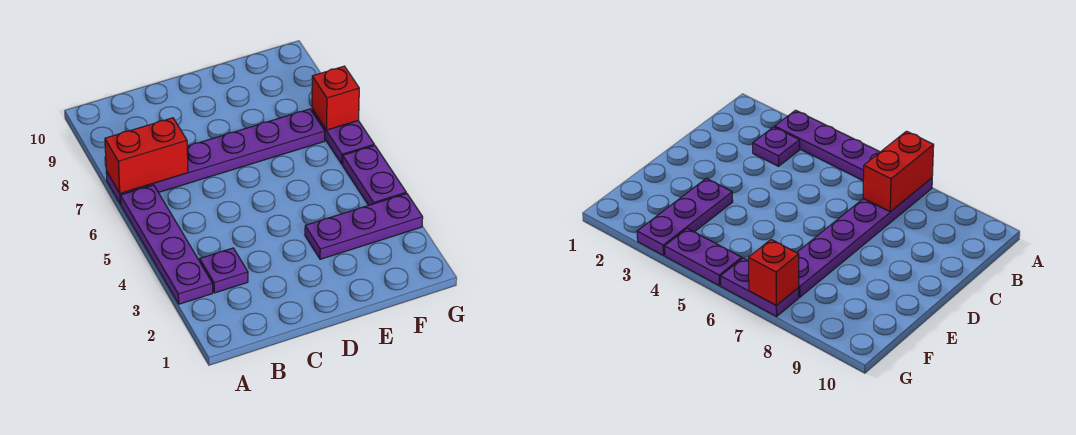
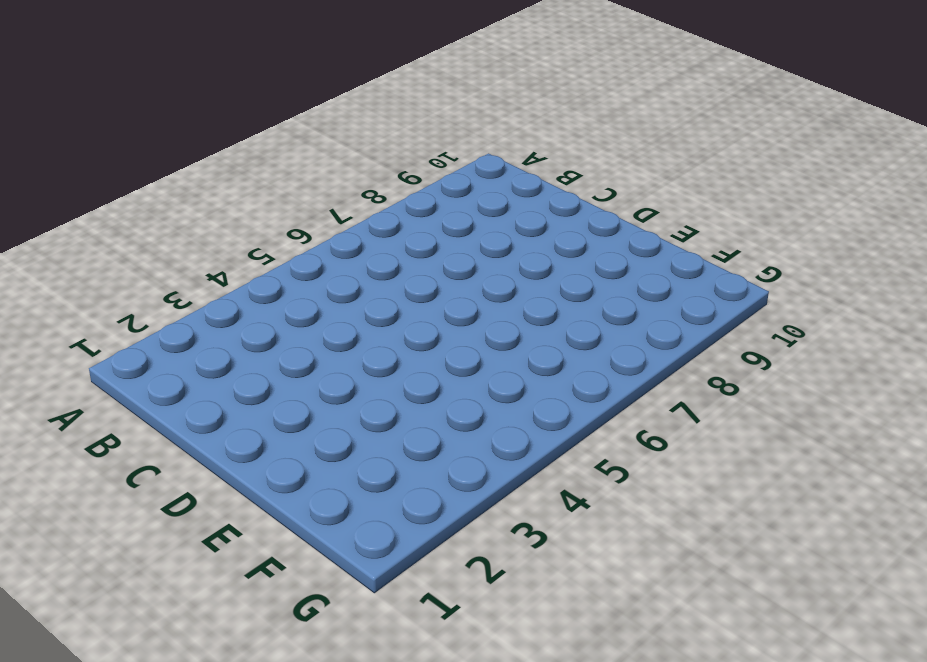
none -> purple plate A3:A6 level 1
none -> purple plate A7:F7 level 1

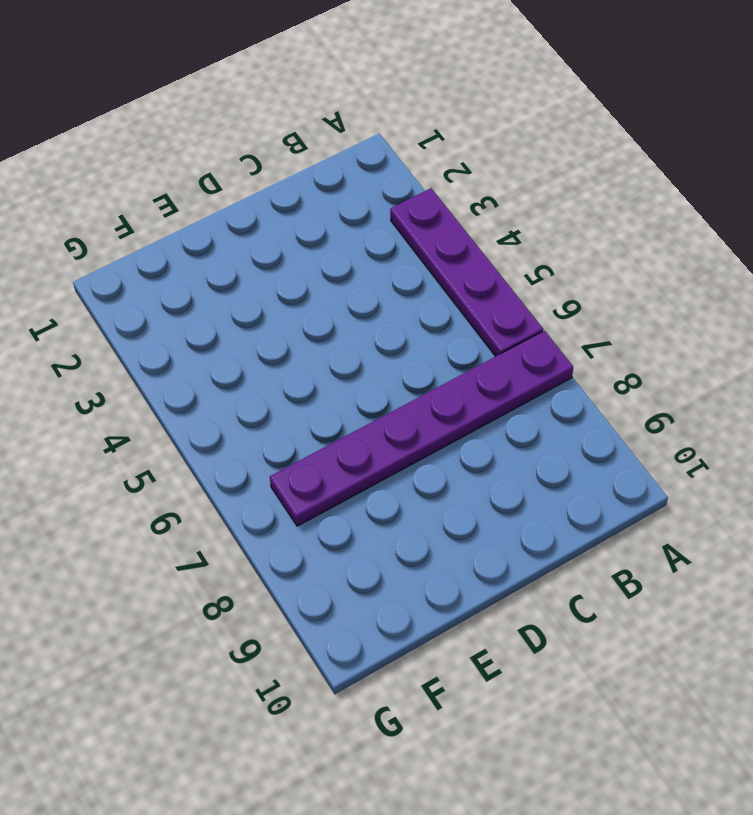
none -> purple plate B3 level 1
none -> purple plate E3:G3 level 1

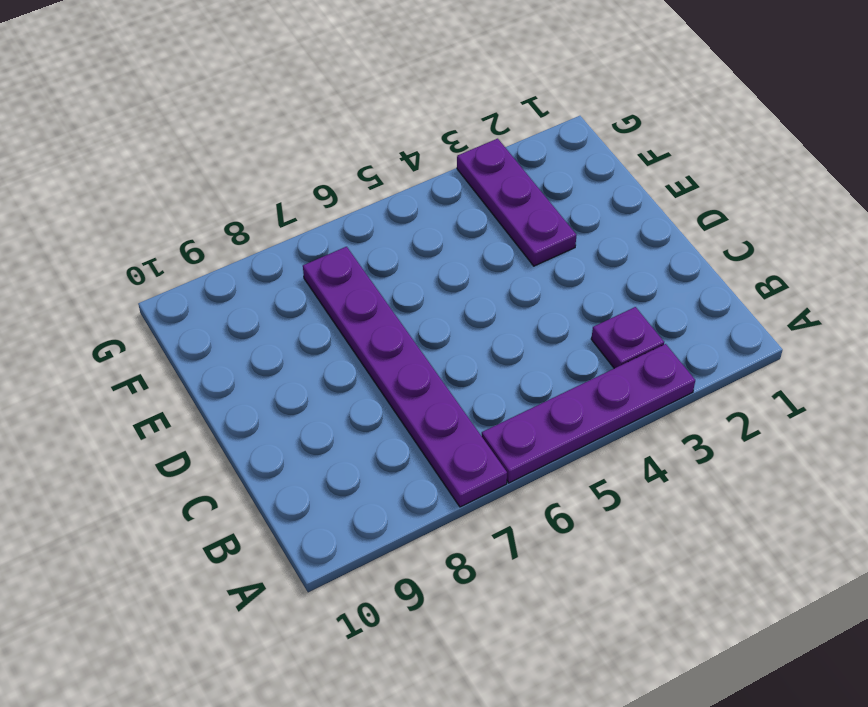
none -> purple plate G4:G5 level 1
none -> purple plate G6:G7 level 1

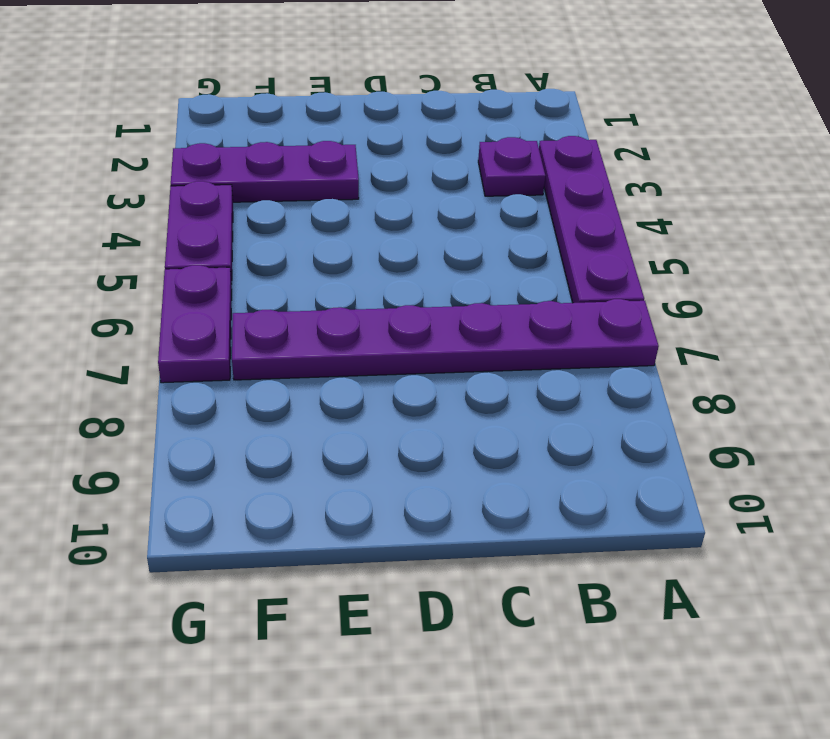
none -> red brick A7:B7 level 2
none -> red brick G7 level 2

